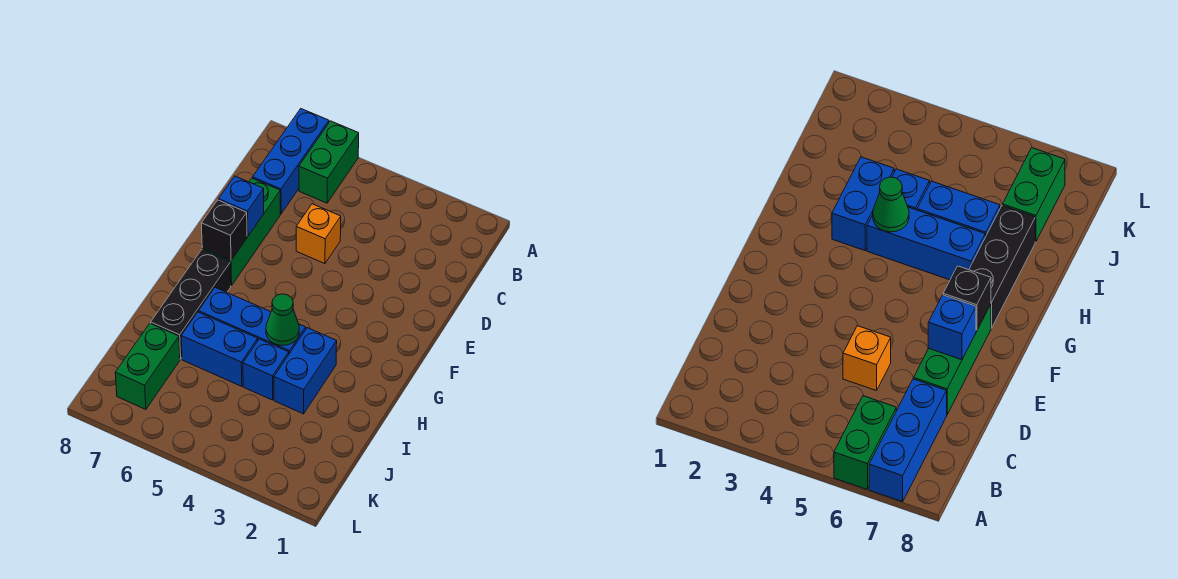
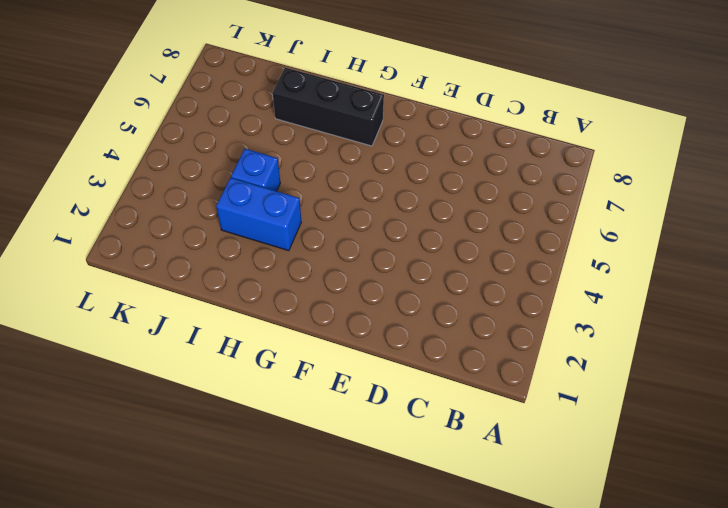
none -> green brick A6:B6 level 1
none -> blue brick A7:C7 level 1
none -> orange brick D5 level 1

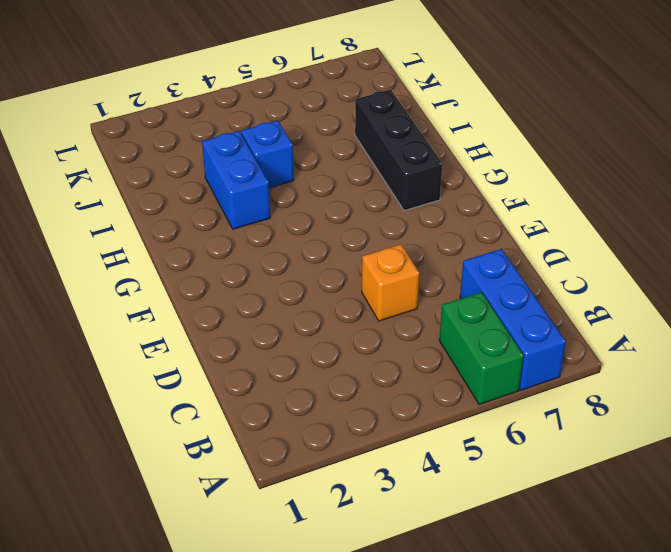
none -> green brick D7:F7 level 1
none -> blue brick H4:H6 level 1
none -> blue brick I5:I6 level 1

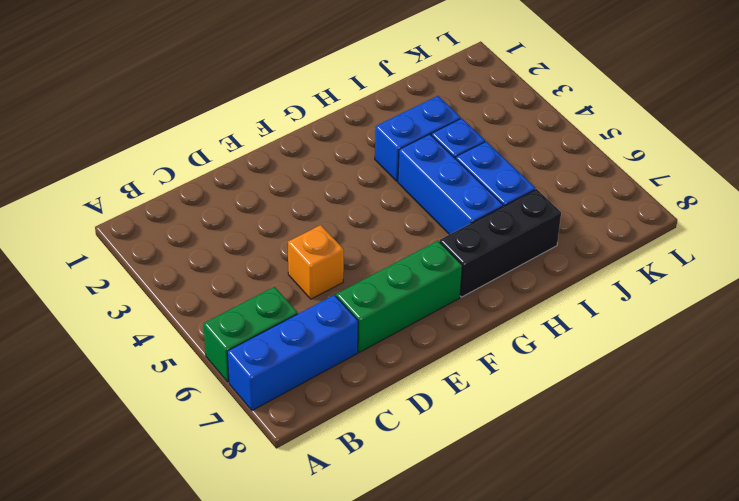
none -> green brick J7:K7 level 1
none -> blue brick E7 level 2
none -> black brick F7 level 2

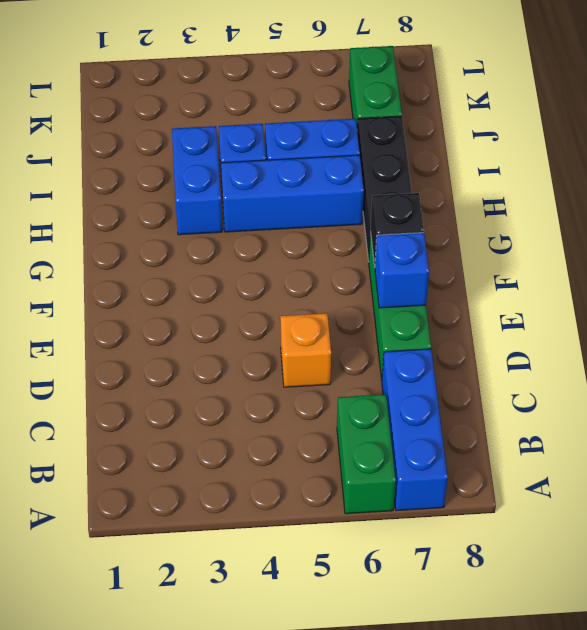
none -> green cone H4 level 2

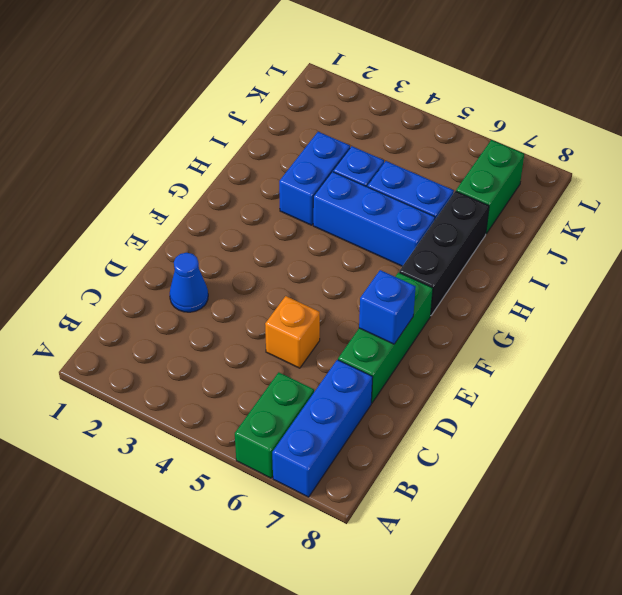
blue cone D2 level 1 -> none
none -> black brick F7 level 2
none -> green cone H4 level 2

